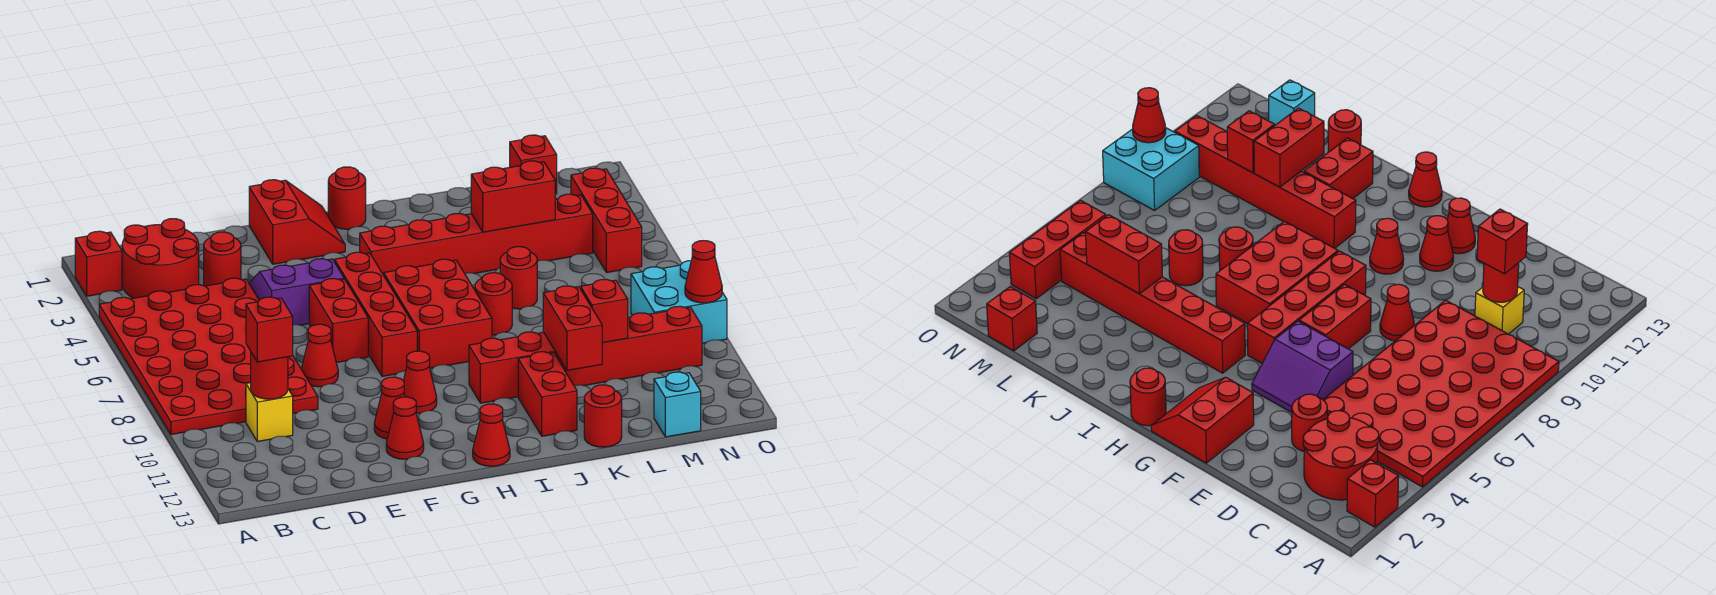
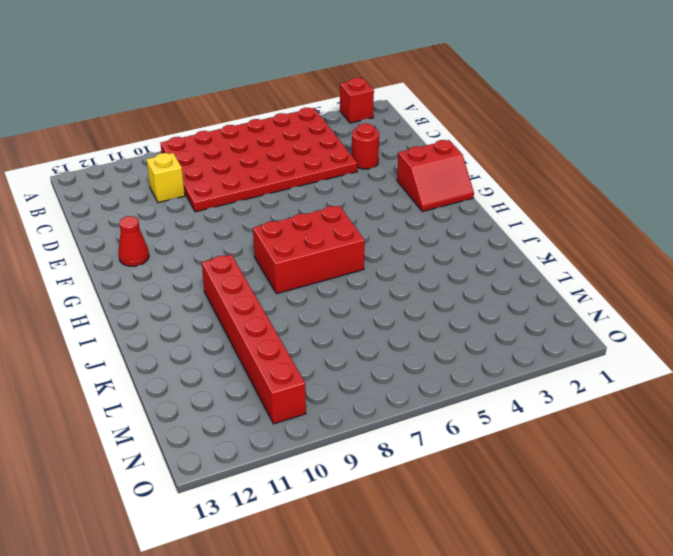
none -> red round brick B2:C3 level 1
none -> purple slope E4:F5 level 1 top 5
none -> red cone E8 level 1
none -> red brick F6:F7 level 1

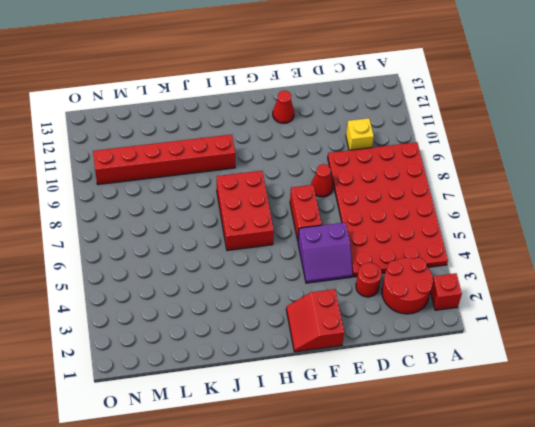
none -> red cone F11 level 1
none -> red brick G5:G8 level 1
none -> red cone G10 level 1
none -> red round brick H1 level 1

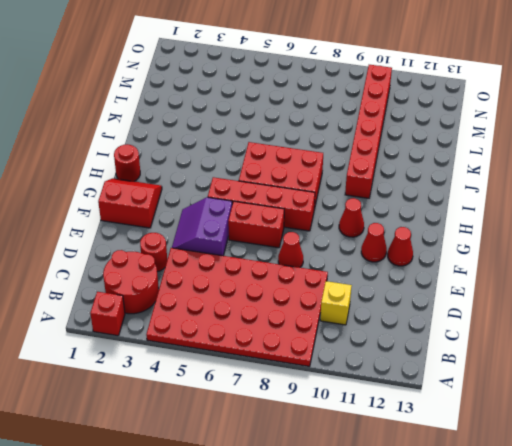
none -> red brick H4:M4 level 1
none -> red cone H13 level 1
none -> red round brick J7 level 1
none -> red brick J11:J12 level 1

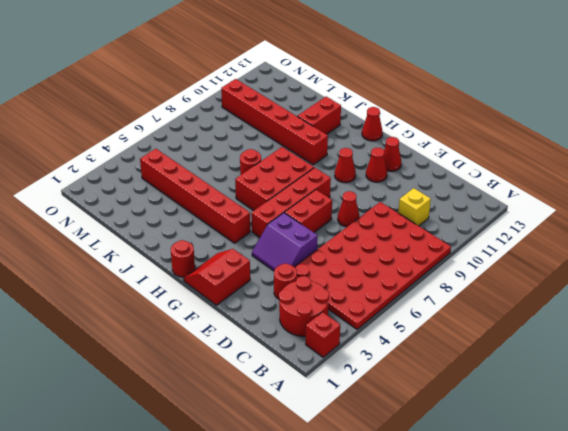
none -> red round brick K6 level 1
none -> red round brick K13 level 1
none -> red brick M1 level 1
none -> cyan brick M13 level 1

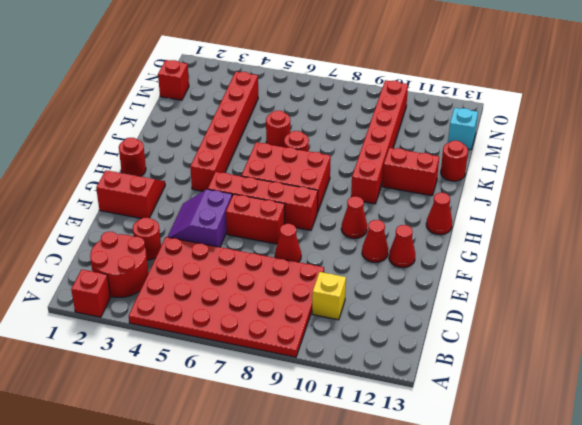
none -> red brick N3:N5 level 1
none -> cyan brick N8:O9 level 1
none -> red round brick C10 level 2
none -> red brick K4:L4 level 2

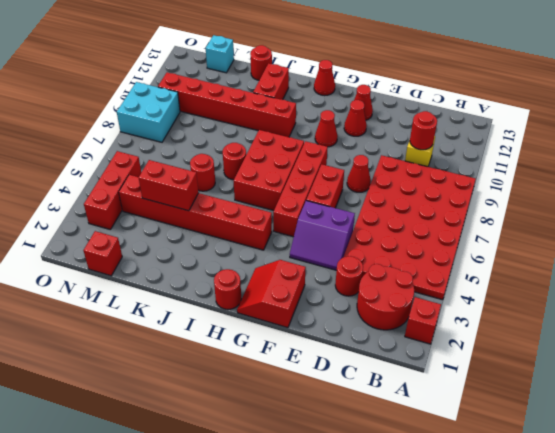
none -> red brick K10:K11 level 2
none -> red brick L10 level 2
none -> red cone O9 level 2
none -> red brick C10 level 3

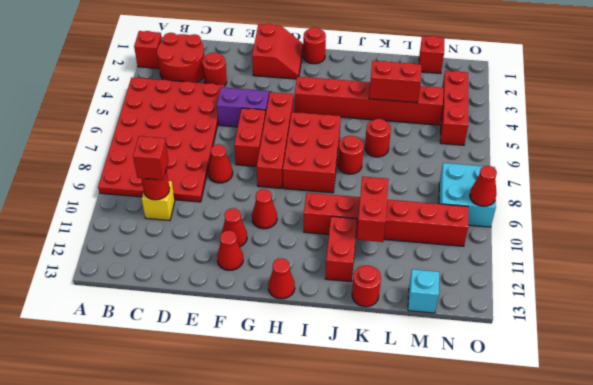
none -> red brick L10 level 2

